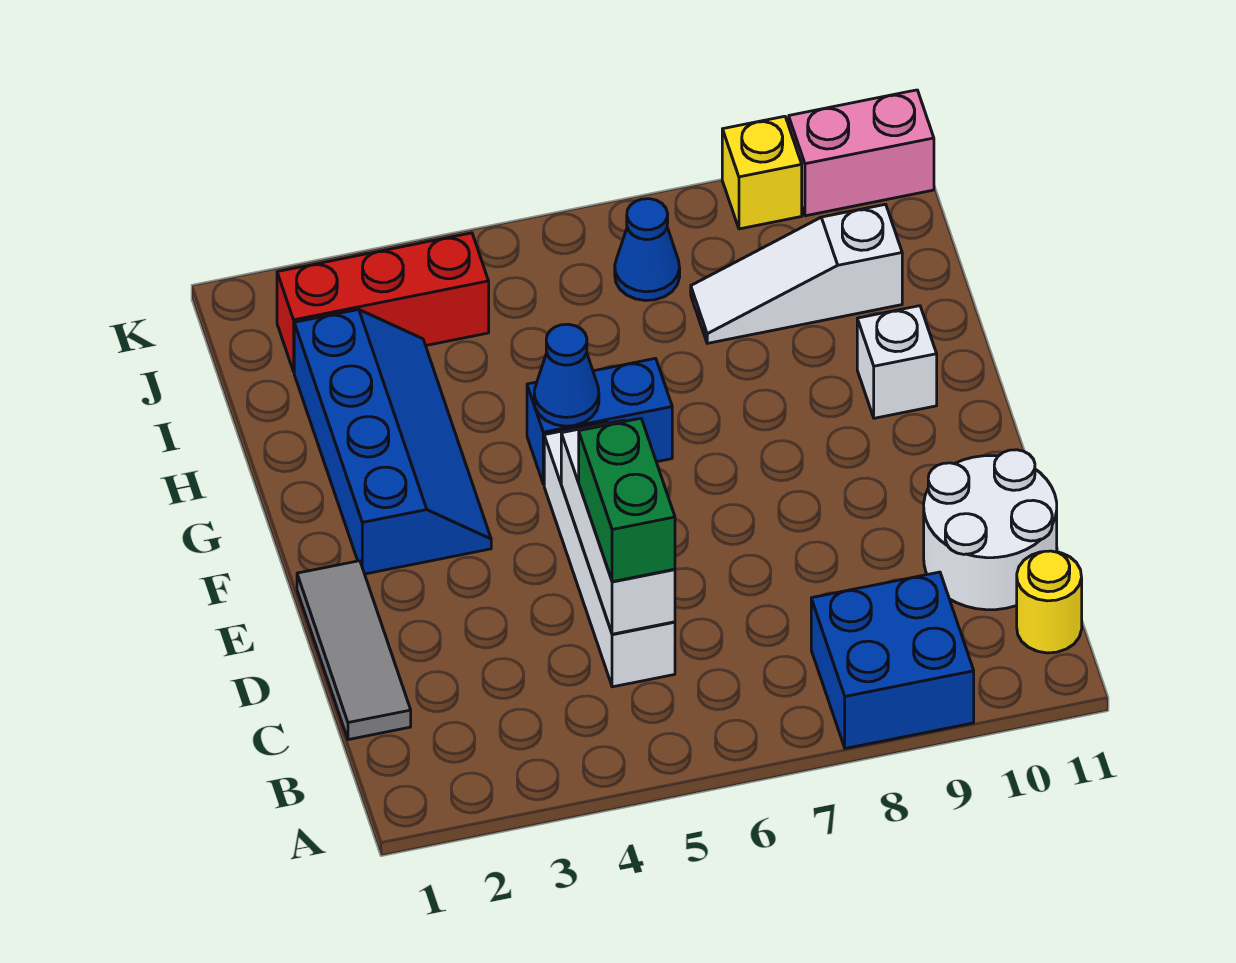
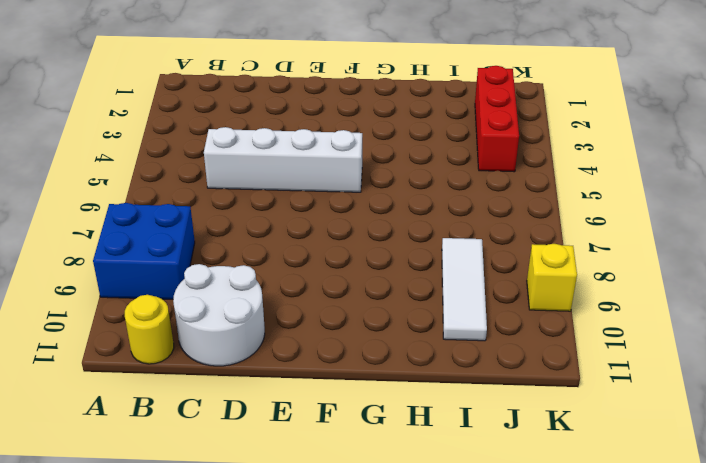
white tile I8:I10 level 1 -> white slope I8:I10 level 1 top 10
none -> grey tile C1:E1 level 1
none -> blue slope F2:I3 level 1 top 2
none -> blue brick G5:G6 level 1

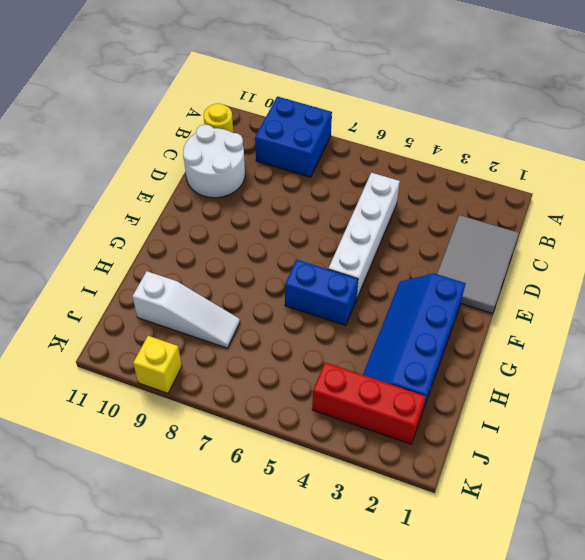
grey tile C1:E2 level 1 -> grey tile C1:E1 level 1
none -> white brick G10 level 1
none -> blue cone J7 level 1
none -> pink brick K10:K11 level 1

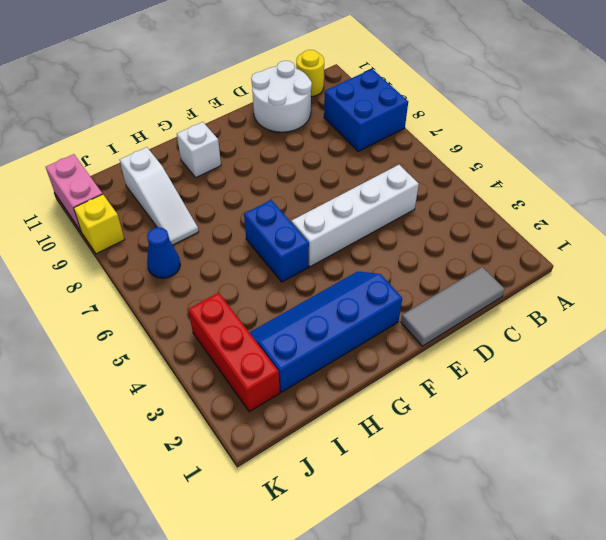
none -> white brick C5:E5 level 2
none -> blue cone G5 level 2
none -> green brick C5:D5 level 3

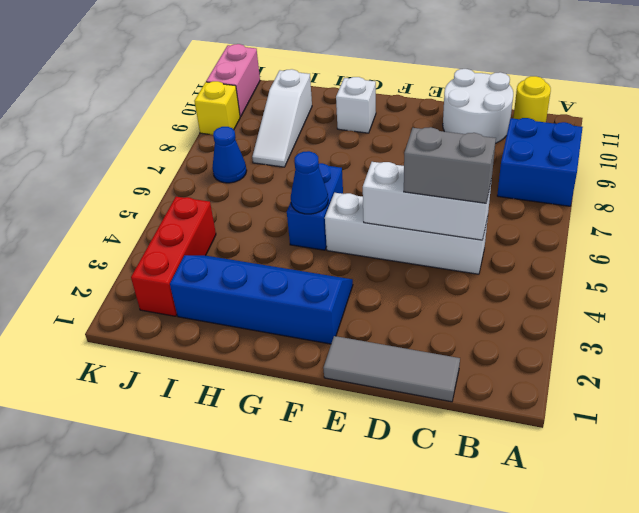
grey brick C5:D5 level 3 -> green brick C5:D5 level 3

